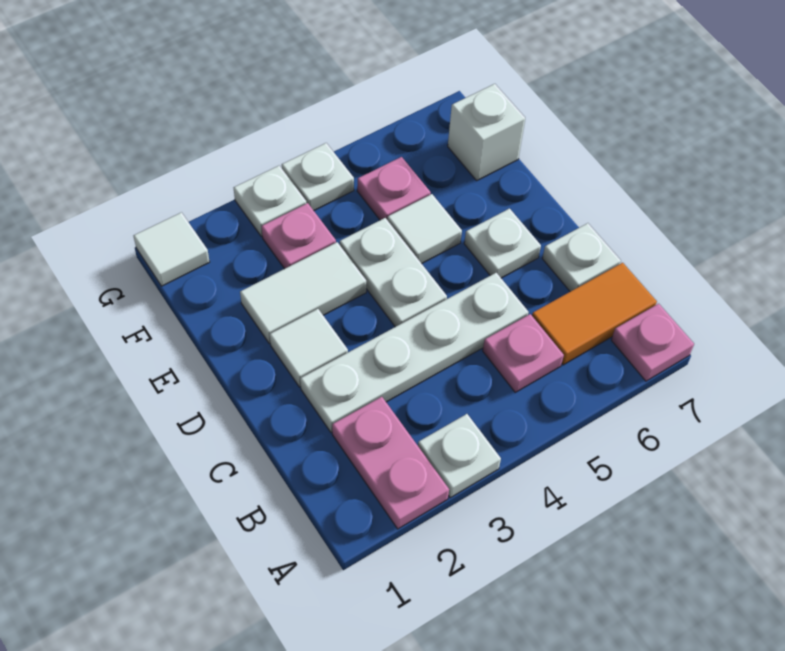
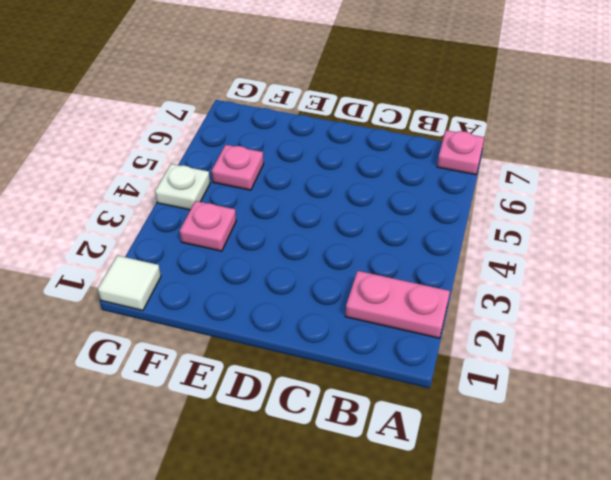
none -> white plate A3 level 1
none -> pink plate B5 level 1
none -> orange tile B6:B7 level 1

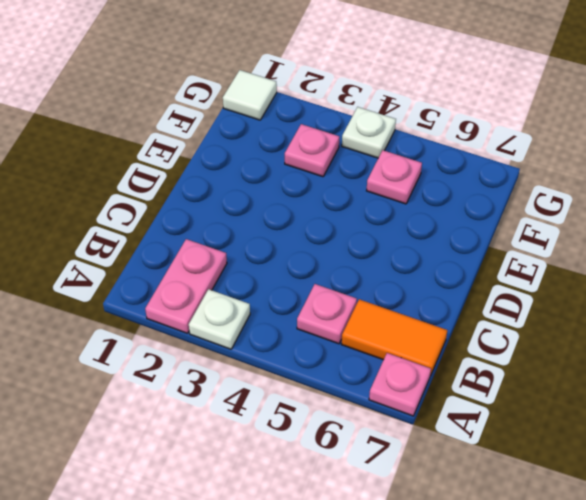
none -> white plate C2:C5 level 1
none -> white plate C7 level 1
none -> white tile D2 level 1

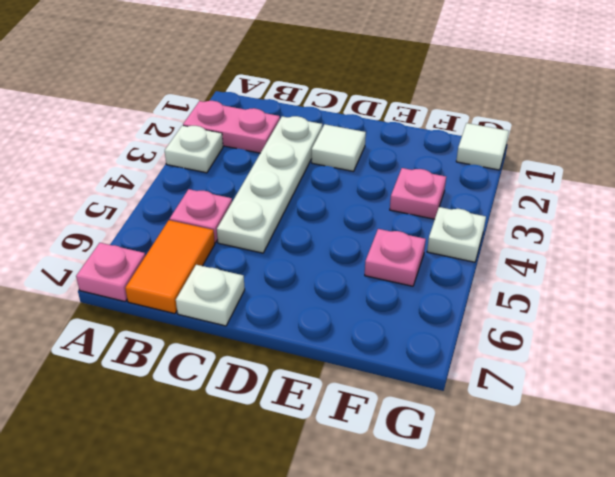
none -> white plate D4:E4 level 1
none -> white plate D6 level 1
none -> white tile E2:E3 level 1

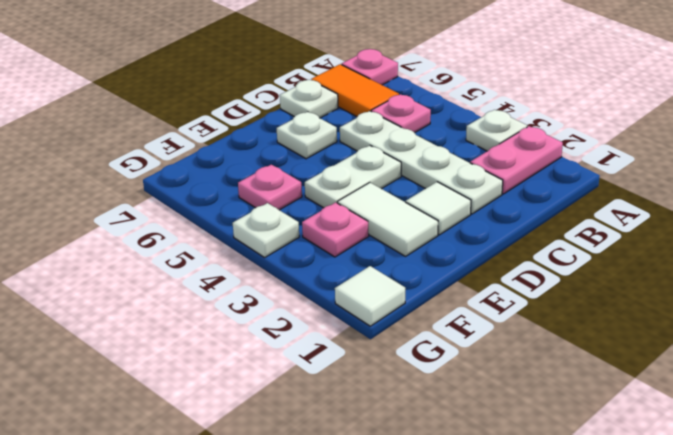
none -> white tile E5 level 1
none -> white brick F7 level 1
none -> white plate G3 level 1

